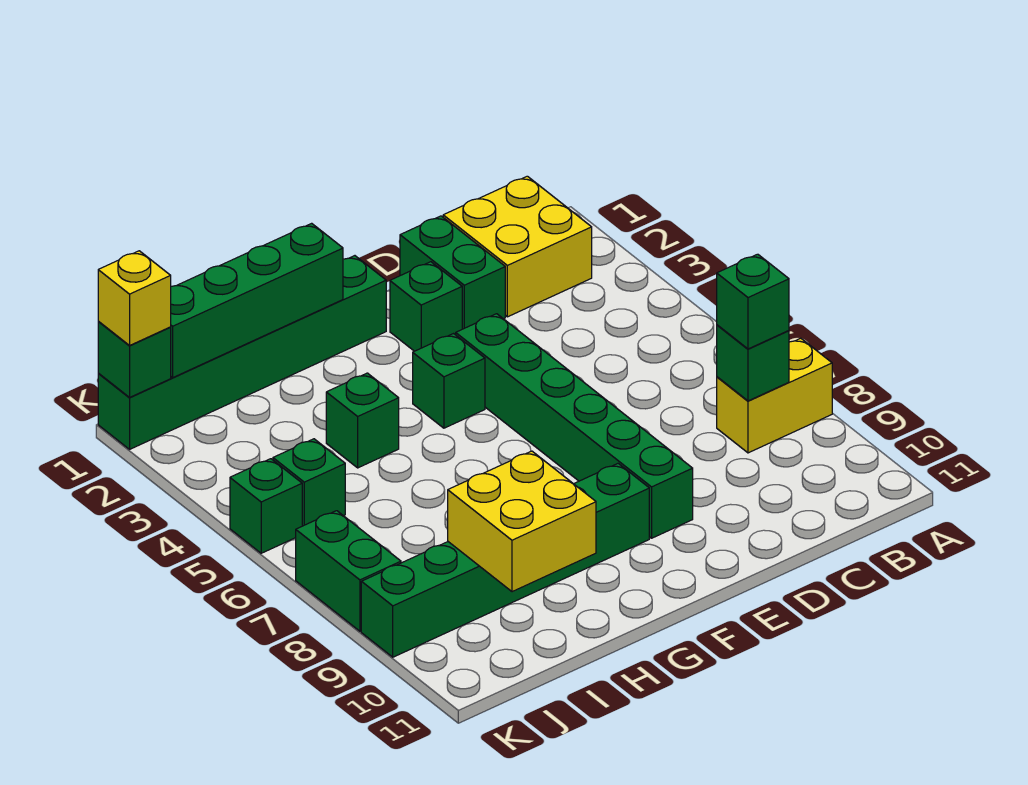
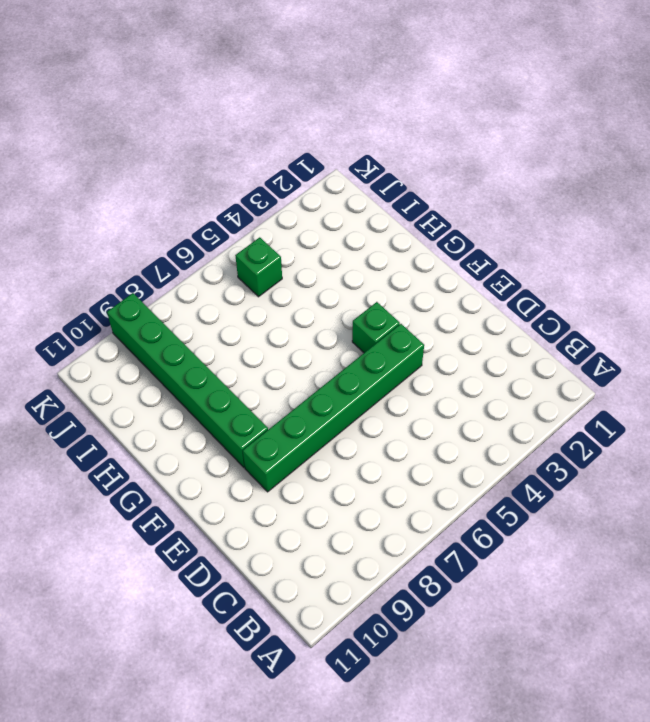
none -> yellow brick A8:B8 level 1
none -> yellow brick B1:C2 level 1
none -> green brick D1:D2 level 1

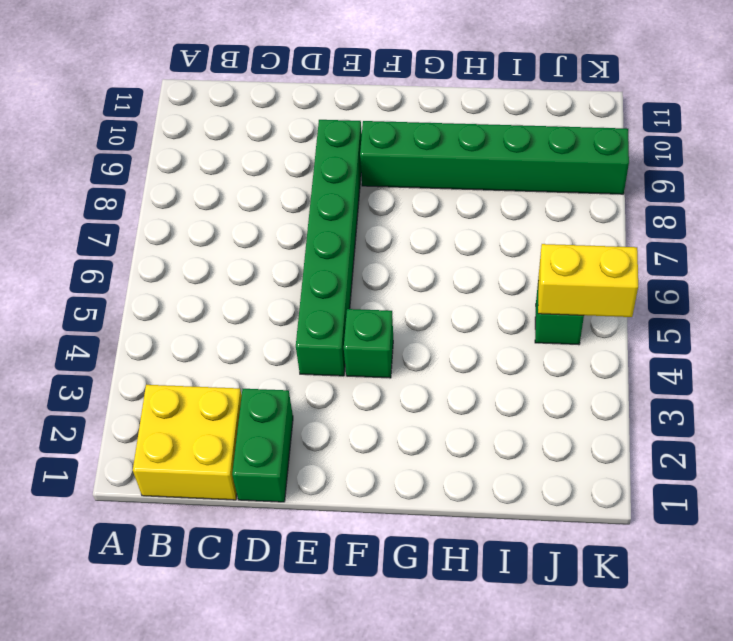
yellow brick J5:K5 level 2 -> yellow brick A8:B8 level 1
none -> green brick E2 level 1
none -> green brick F1:K1 level 1
none -> green brick H4 level 1

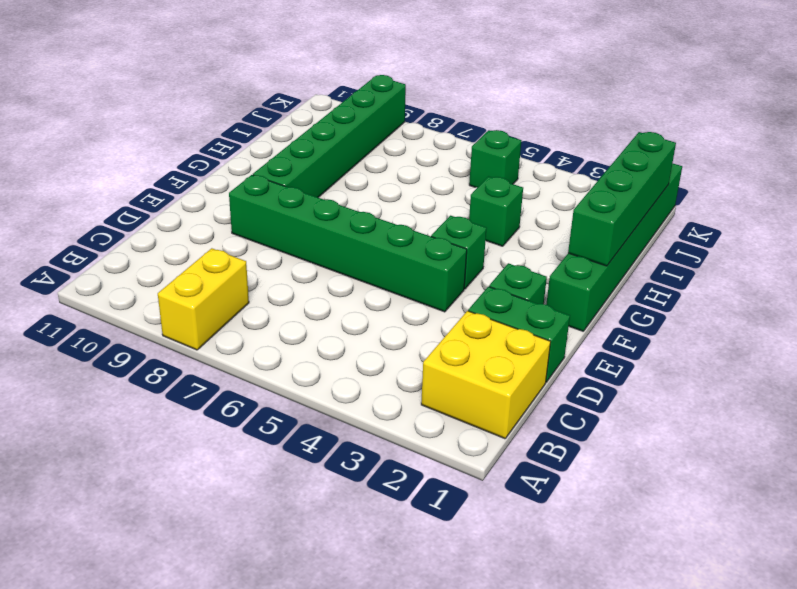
none -> green brick K5 level 1
none -> green brick K7:K8 level 1
none -> green brick B8 level 2

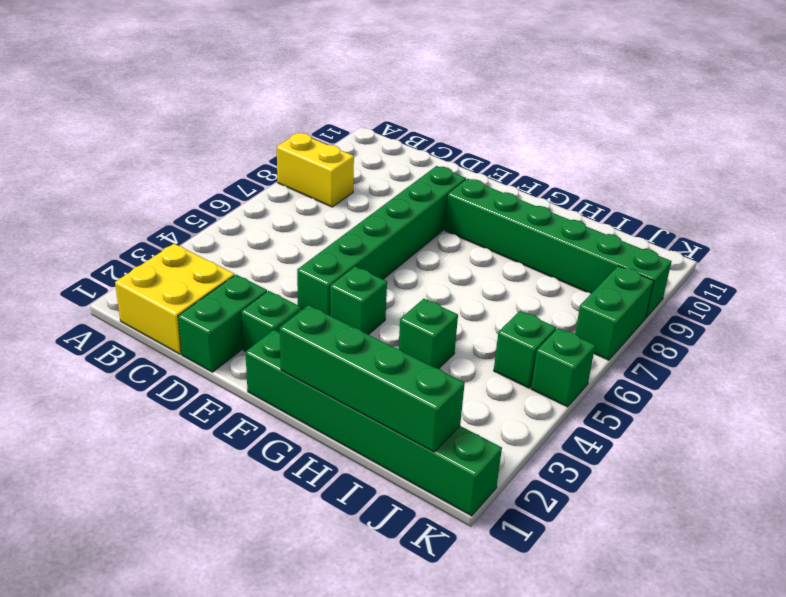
none -> green brick B8 level 2
none -> yellow brick H9:I10 level 2
none -> green brick K1 level 2

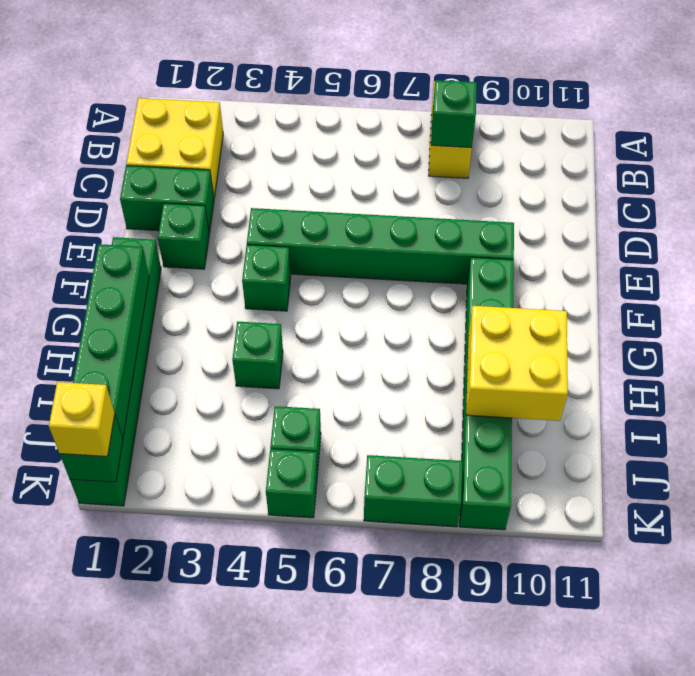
none -> green brick B8 level 3

